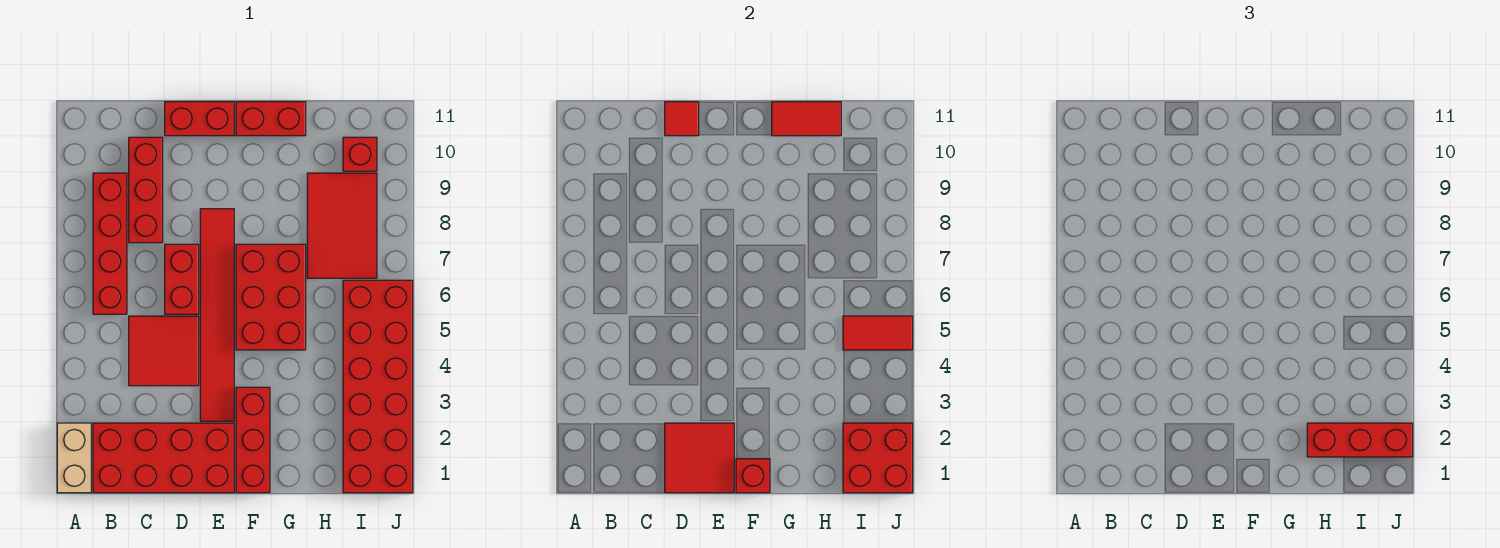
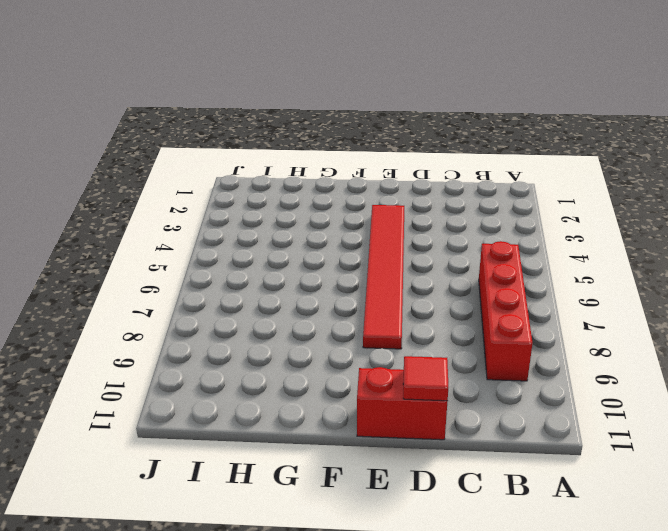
none -> tan brick A1:A2 level 1
none -> red brick B1:E2 level 1
none -> red tile C4:D5 level 1

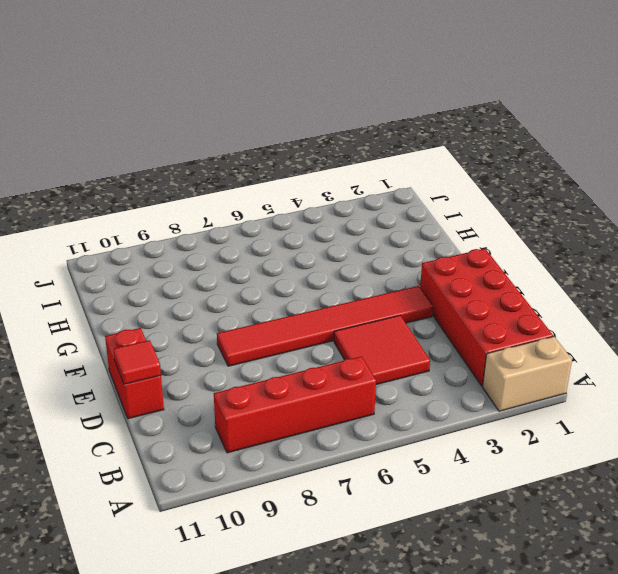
none -> red brick C8:C10 level 1
none -> red brick D6:D7 level 1
none -> red brick F1:F3 level 1

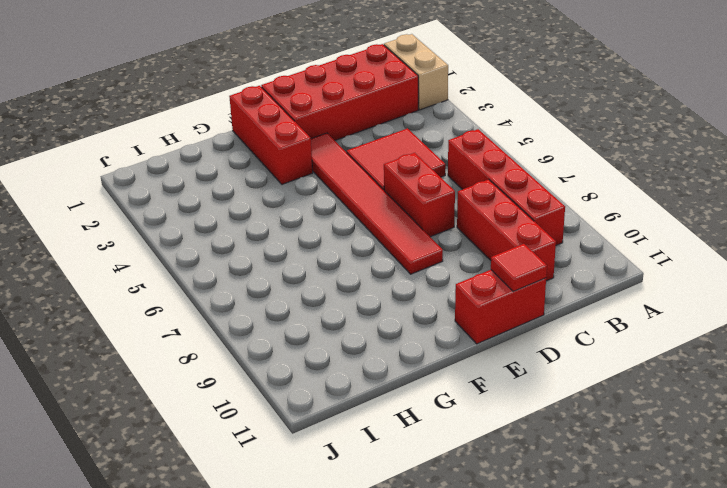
none -> red brick F5:G7 level 1
none -> red brick F11:G11 level 1
none -> red tile H7:I9 level 1

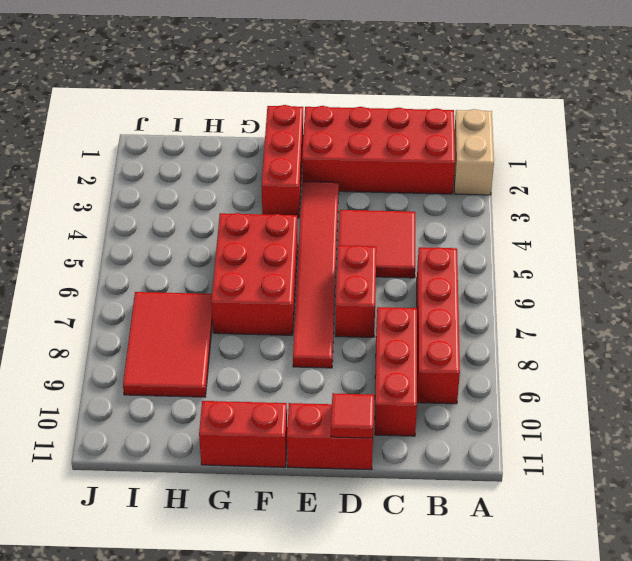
none -> red brick I1:J6 level 1
none -> red brick I10 level 1
none -> red tile D1:E2 level 2

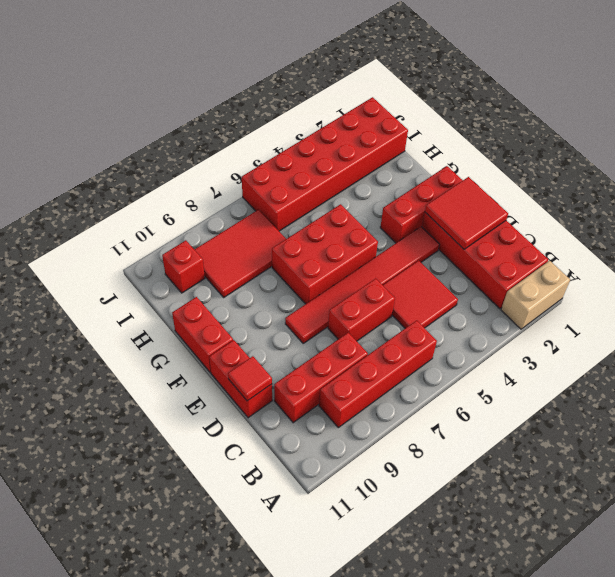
none -> red brick F1 level 2
none -> red tile G11:H11 level 2
none -> red brick I1:J2 level 2

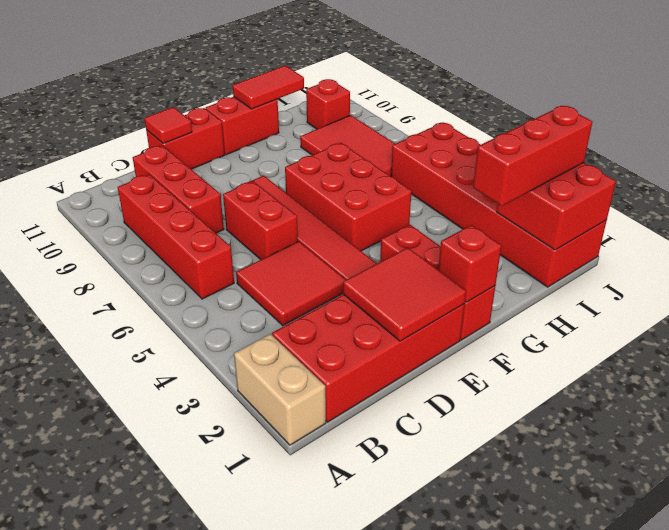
none -> red tile I5:J5 level 2

